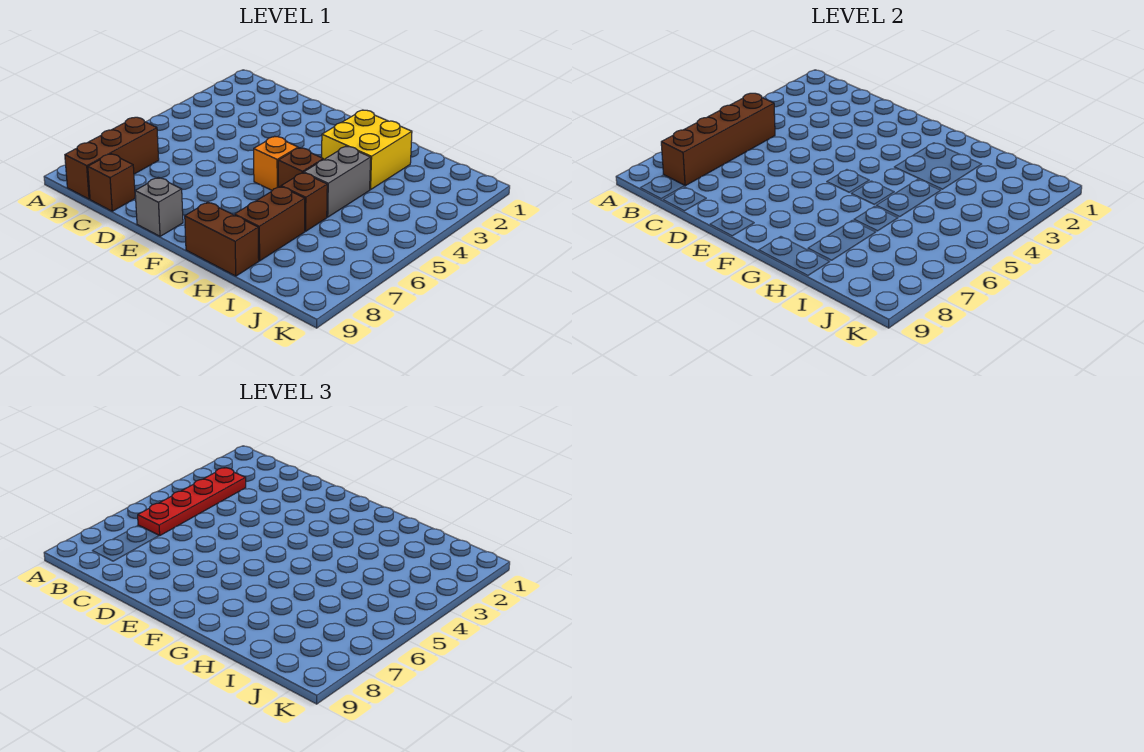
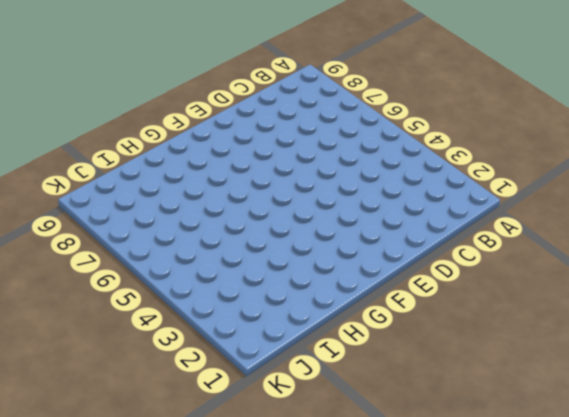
none -> brown brick B7:B9 level 1
none -> brown brick C9 level 1
none -> grey brick E9 level 1

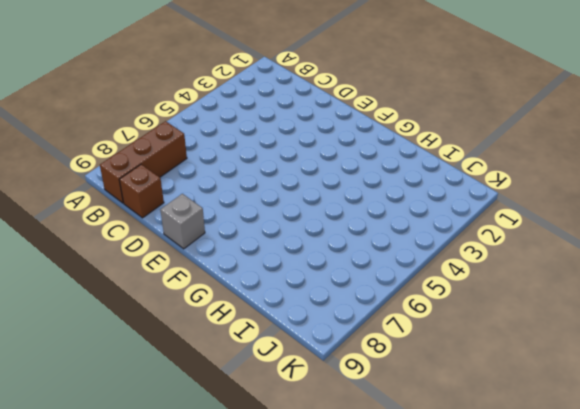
none -> orange brick F5 level 1
none -> yellow brick G2:H3 level 1
none -> brown brick G5 level 1

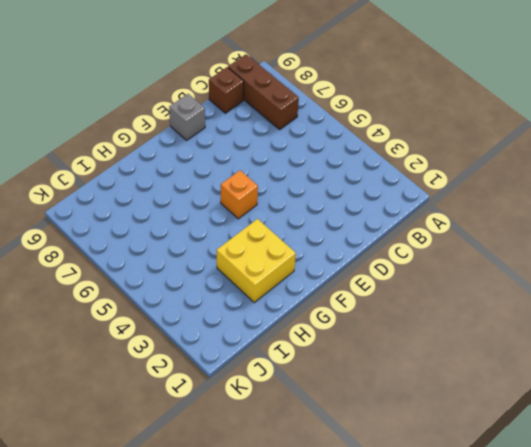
none -> brown brick G5 level 1
none -> brown brick G9:H9 level 1
none -> grey brick H4:H5 level 1

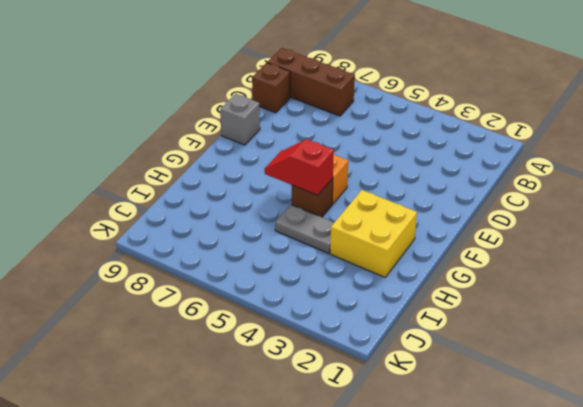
red slope G5:G6 level 2 top 5 -> none
grey plate H4:H5 level 1 -> grey brick H4:H5 level 1
none -> brown brick G9:H9 level 1
none -> brown brick H6 level 1
none -> brown brick H7:H8 level 1

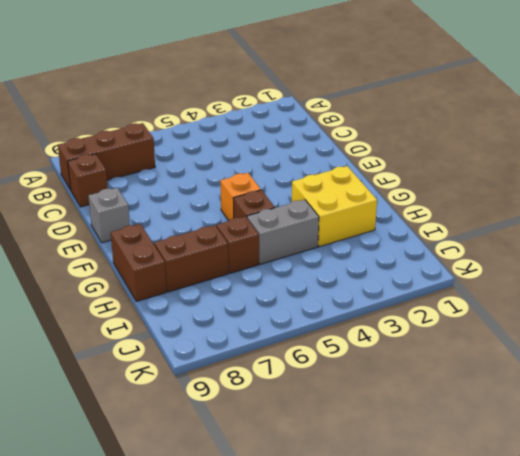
none -> brown brick B5:B8 level 2
none -> red plate B3:B6 level 3

